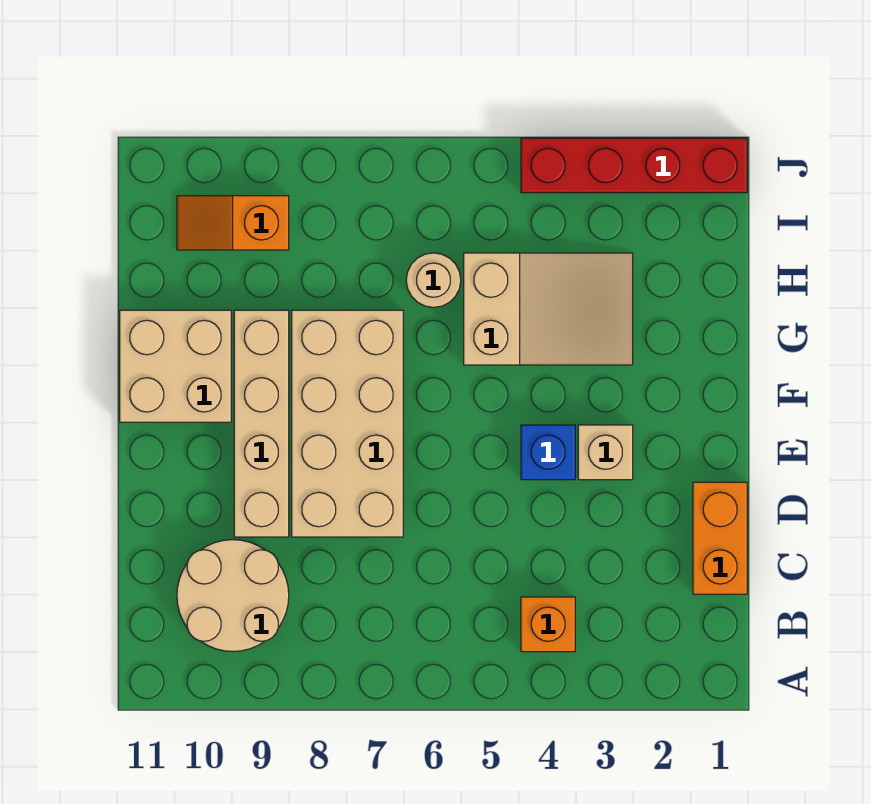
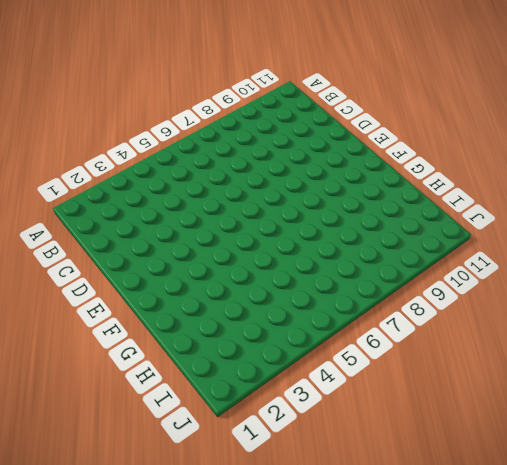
none -> orange brick B4 level 1
none -> tan round brick B9:C10 level 1
none -> orange brick C1:D1 level 1

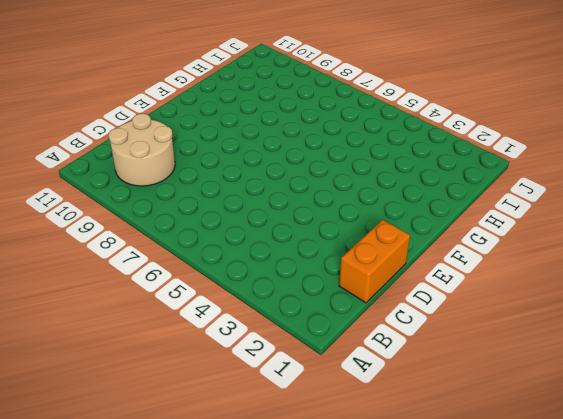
none -> orange brick B4 level 1
none -> tan brick D7:G8 level 1
none -> tan brick D9:G9 level 1

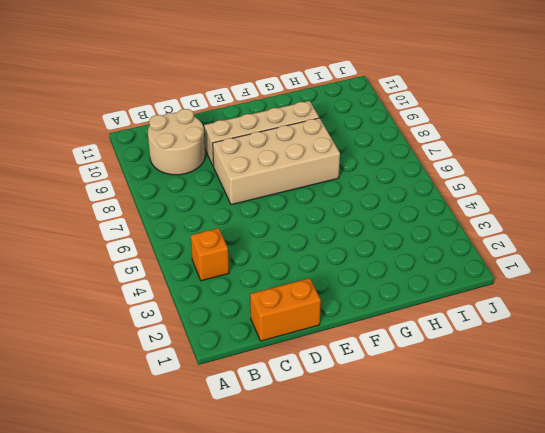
none -> tan brick E3 level 1
none -> blue brick E4 level 1
none -> tan brick F10:G11 level 1

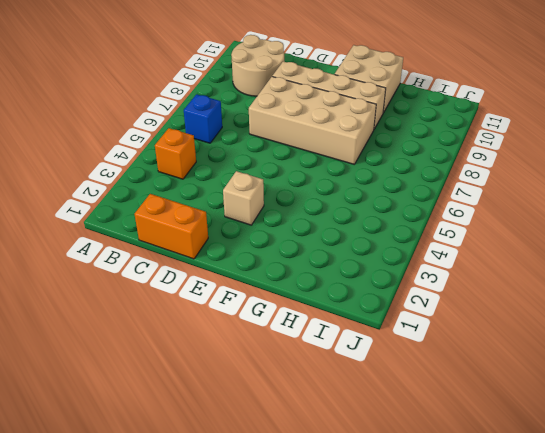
blue brick B6 level 1 -> blue brick E4 level 1
none -> tan slope G3:H5 level 1 top 5
none -> tan round brick H6 level 1
none -> orange slope I9:I10 level 1 top 9

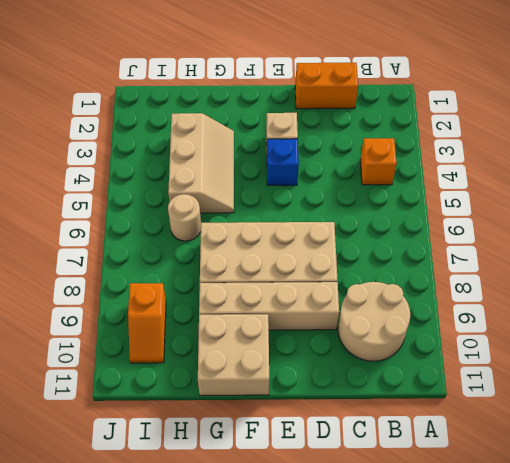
tan slope G3:H5 level 1 top H -> tan slope G3:H5 level 1 top 5
none -> red brick J1:J4 level 1

